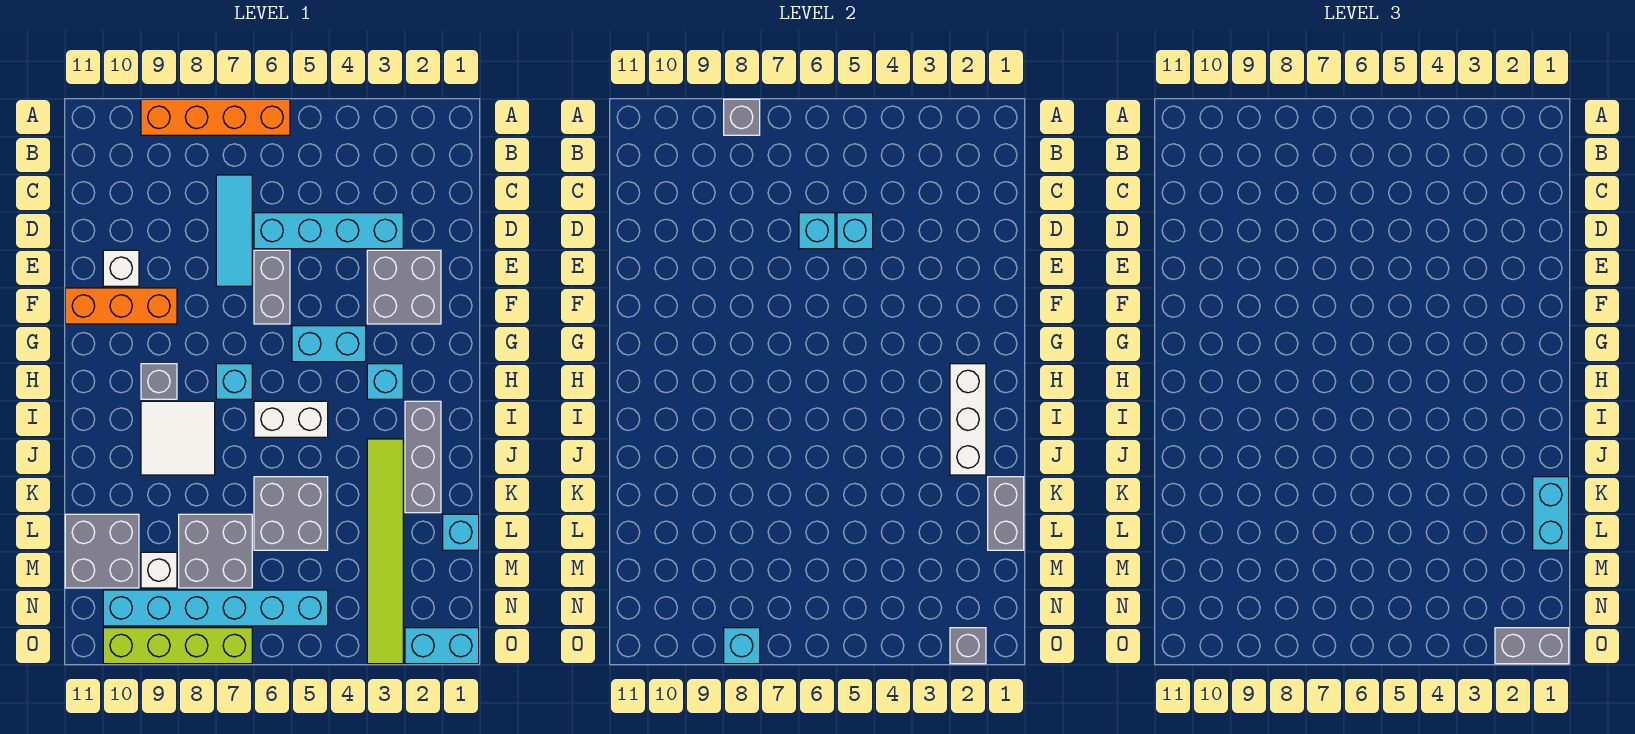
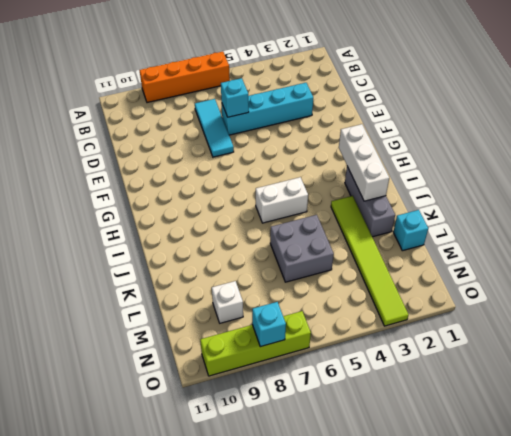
none -> grey brick E2:F3 level 1
none -> grey brick E6:F6 level 1
none -> white brick E10 level 1
none -> orange brick F9:F11 level 1

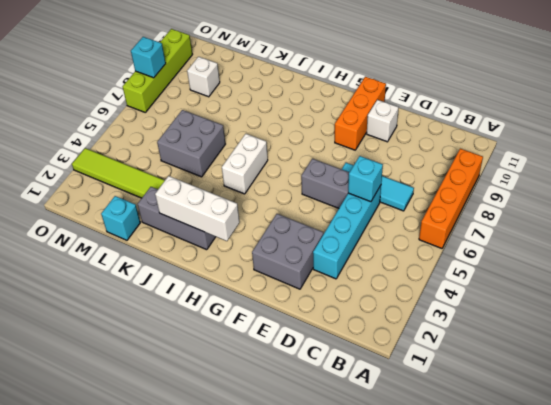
none -> cyan brick G4:G5 level 1
none -> cyan brick H3 level 1
none -> cyan brick H7 level 1
none -> grey brick H9 level 1

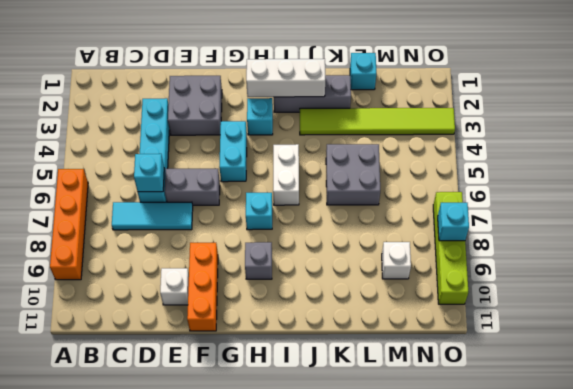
none -> white tile I8:J9 level 1
none -> grey brick L7:M8 level 1
none -> grey brick L10:M11 level 1
none -> cyan brick N5:N10 level 1

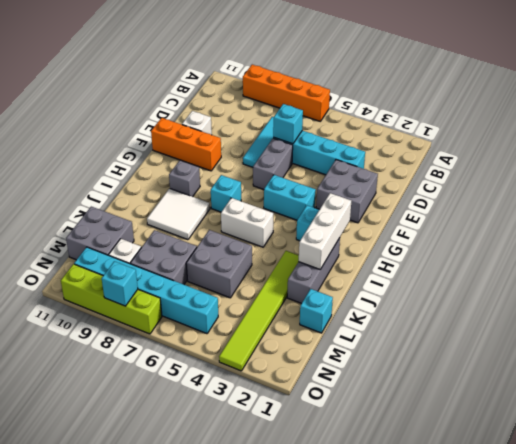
none -> cyan brick O1:O2 level 1
none -> grey brick A8 level 2
none -> cyan brick D5 level 2
none -> grey brick K1:L1 level 2

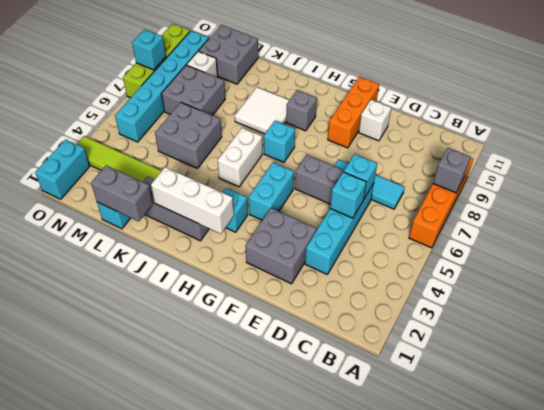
none -> grey brick O2 level 2
none -> cyan brick K1:L1 level 3
none -> grey brick O1:O2 level 3

